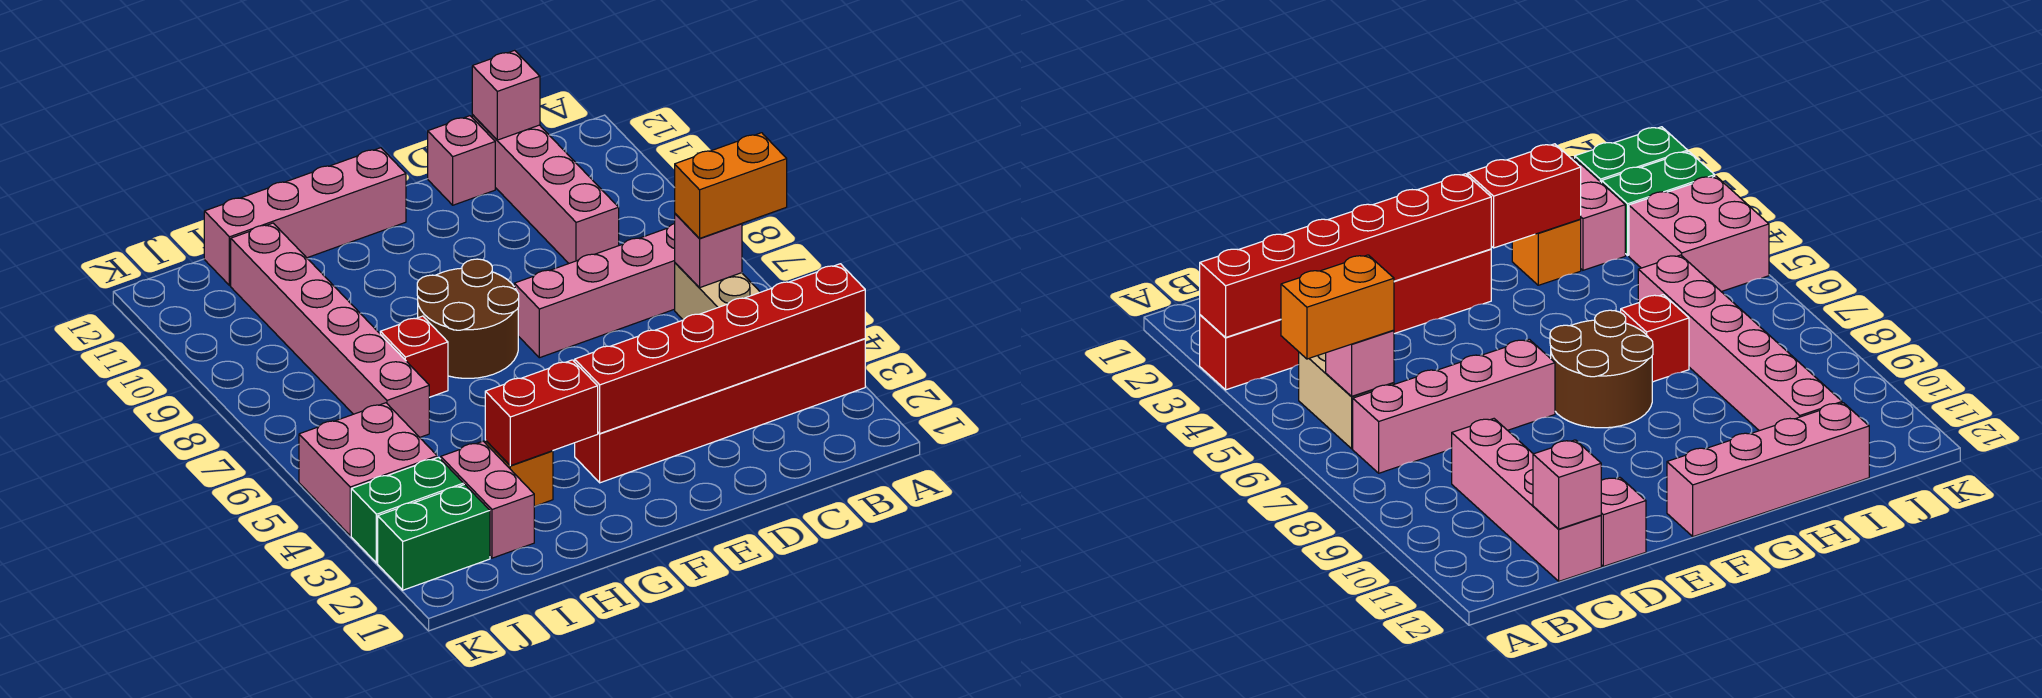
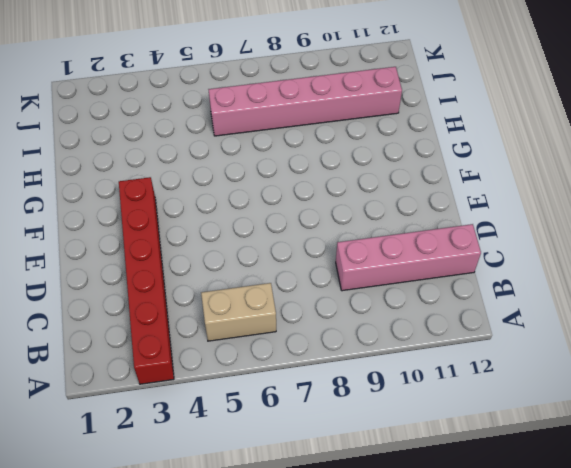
none -> pink brick B7:E7 level 1
none -> pink brick D12 level 1
none -> brown round brick F7:G8 level 1

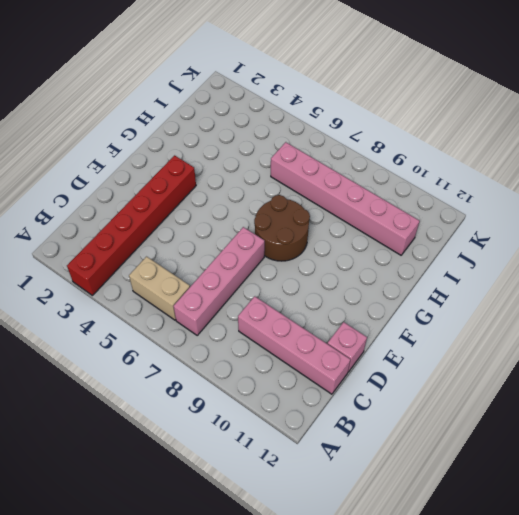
none -> pink brick F12:I12 level 1
none -> orange brick H3 level 1
none -> red brick H7 level 1

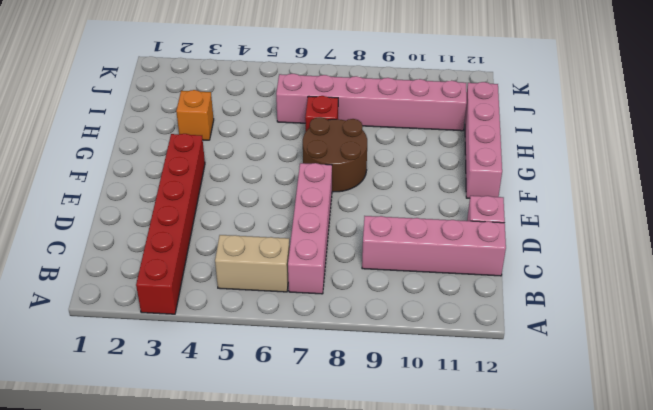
none -> pink brick I2:I3 level 1
none -> green brick J2:K2 level 1
none -> green brick J3:K3 level 1

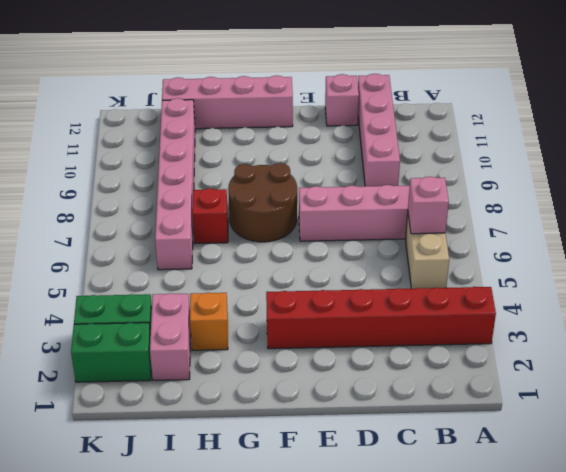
none -> pink brick J4:K5 level 1
none -> red brick A3:F3 level 2
none -> pink brick C12 level 2

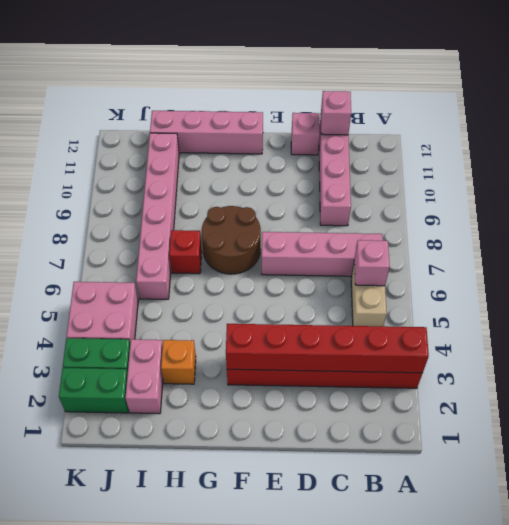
none -> red brick G3:H3 level 2
none -> orange brick A6:B6 level 3

